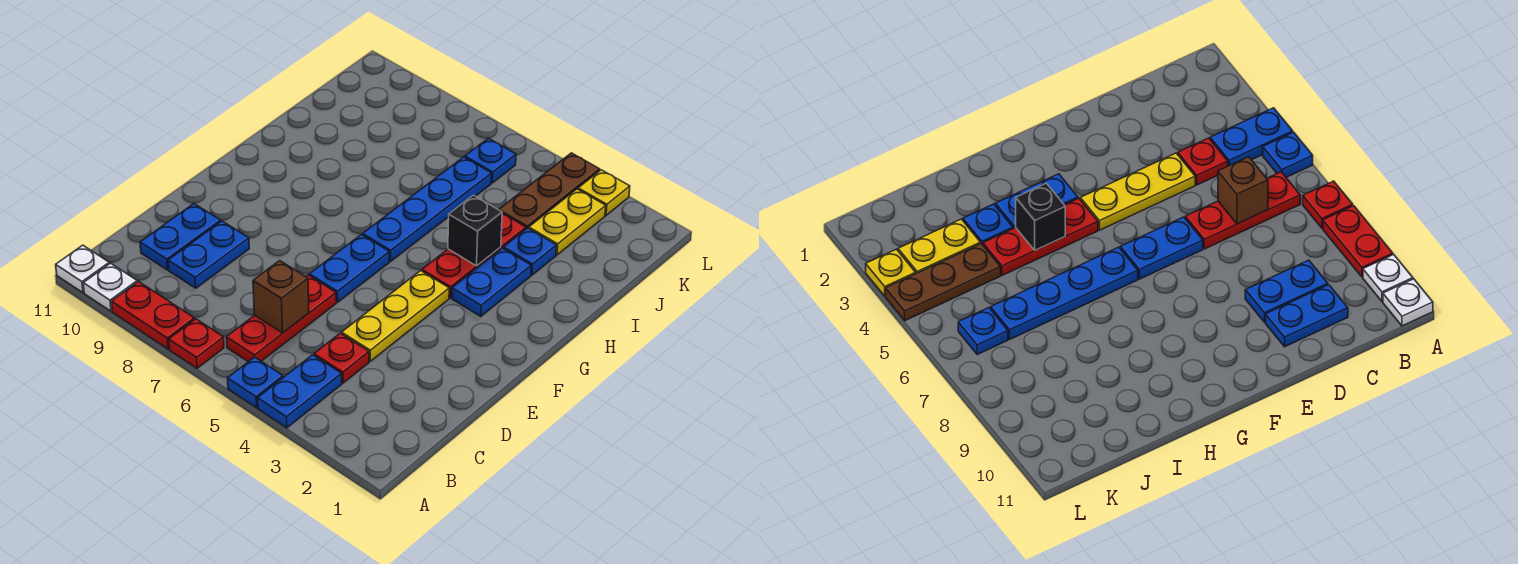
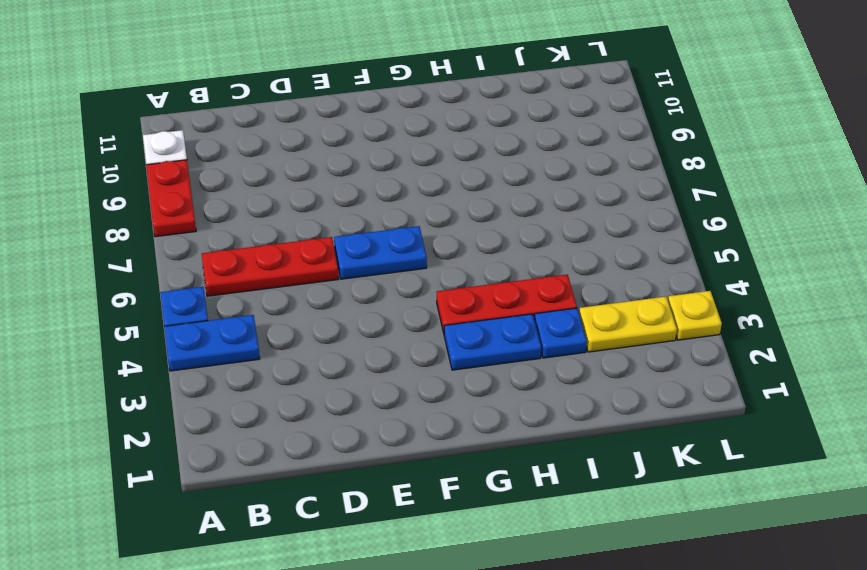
none -> red plate A7 level 1
none -> white plate A11 level 1
none -> red plate C4 level 1

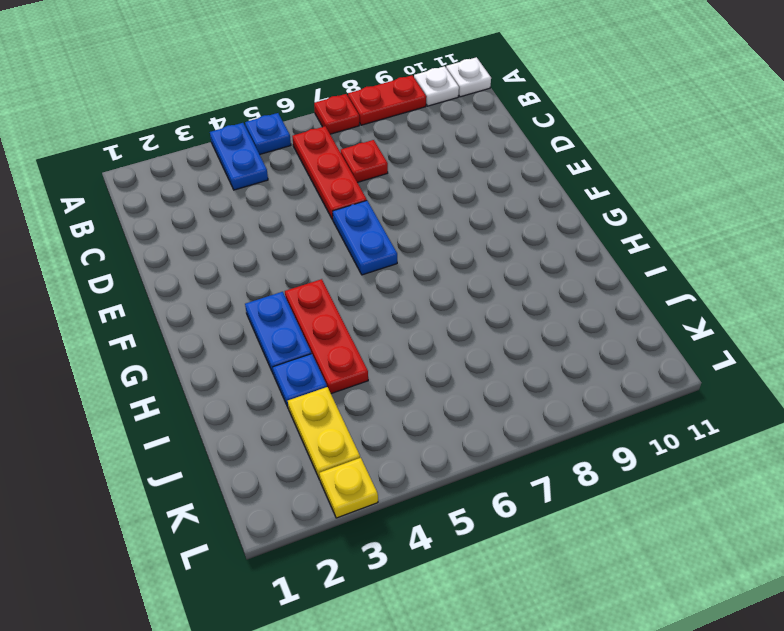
red plate C7 level 1 -> red plate C4 level 1
none -> blue plate C9:D9 level 1
none -> blue plate C10:D10 level 1
none -> yellow plate D4:F4 level 1

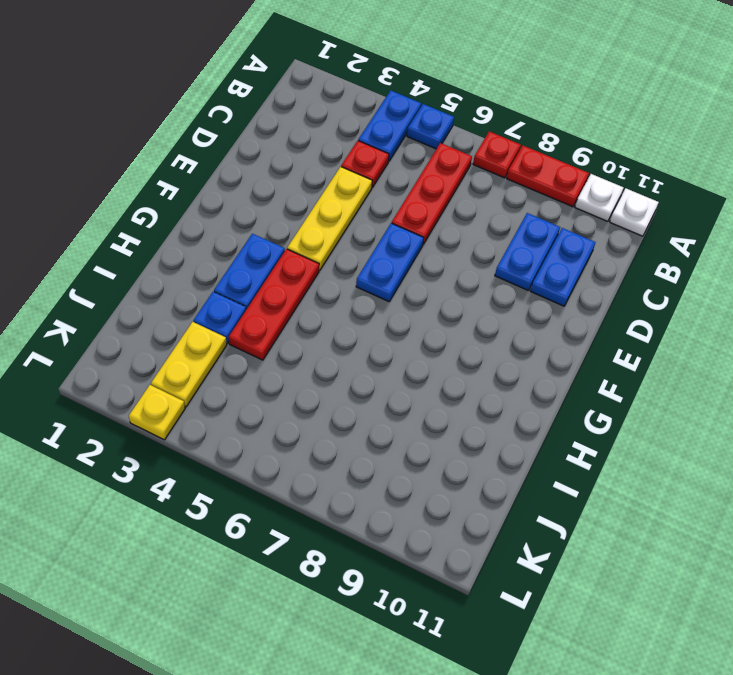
none -> blue plate G6:J6 level 1
none -> brown plate J4:L4 level 1
none -> blue plate K6 level 1

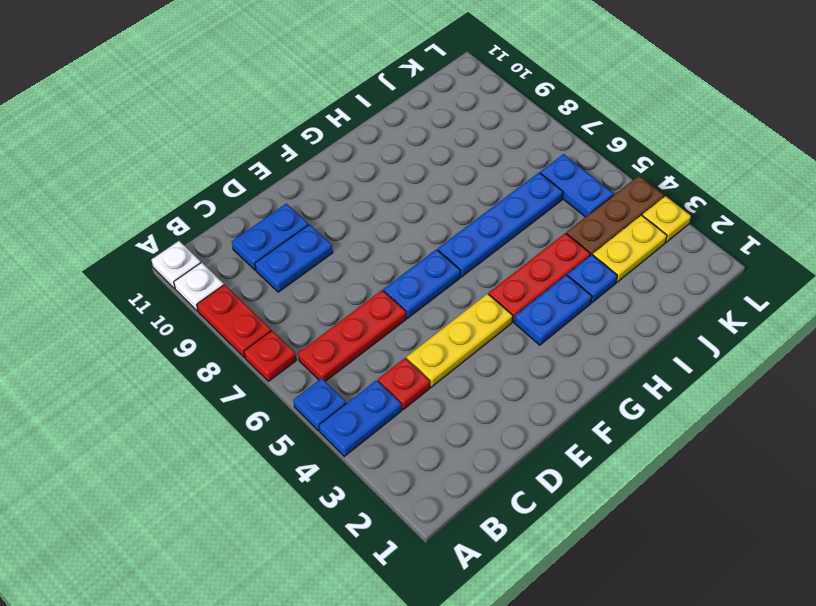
blue plate K5:K6 level 1 -> blue plate K6 level 1
none -> brown brick C6 level 2
none -> black brick H4 level 2

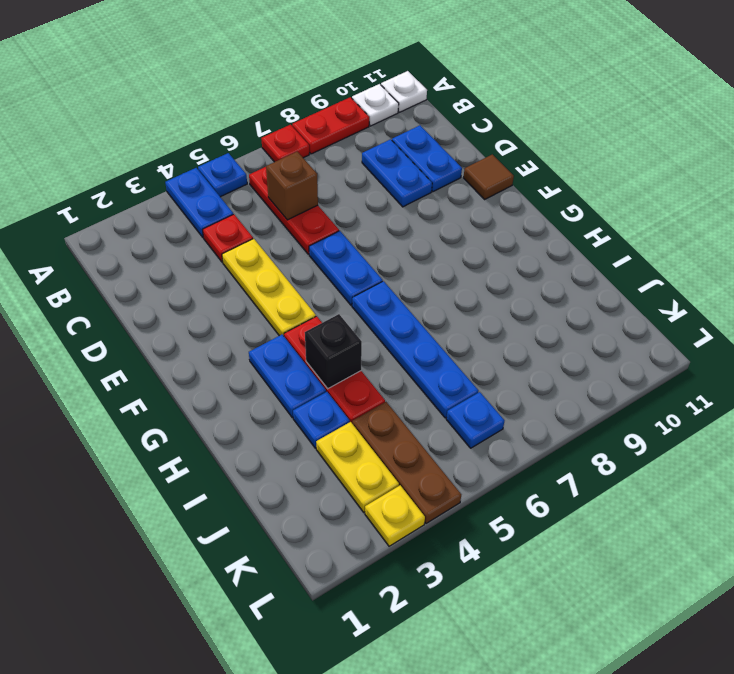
brown tile E11 level 1 -> none

